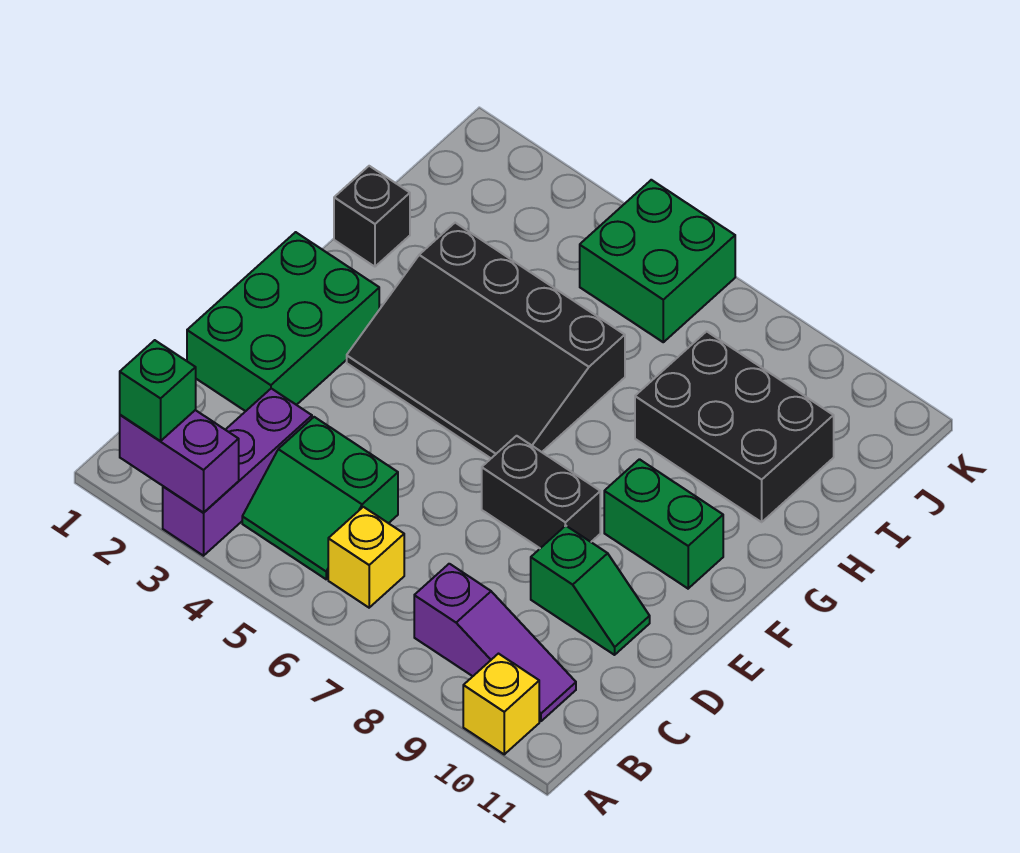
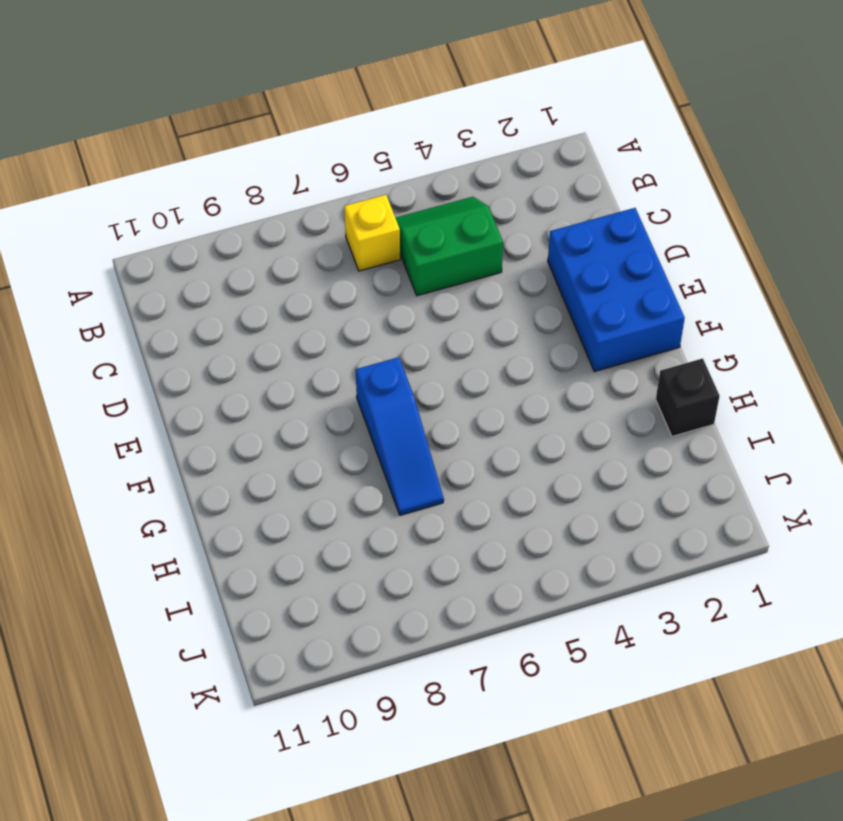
blue brick D1:F2 level 1 -> green brick D1:F2 level 1
blue slope F7:H7 level 1 top F -> none
none -> purple brick A3:C3 level 1
none -> yellow brick A10 level 1
none -> purple slope B8:B10 level 1 top 8

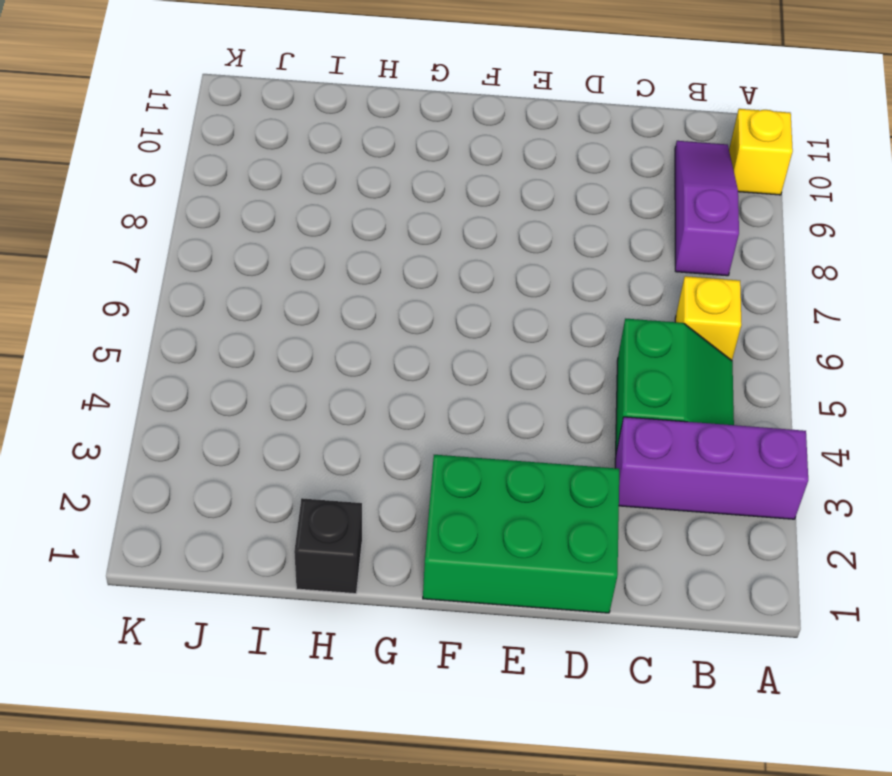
none -> green slope D9:D10 level 1 top 9
none -> black brick E7:E8 level 1
none -> black slope F3:H6 level 1 top H

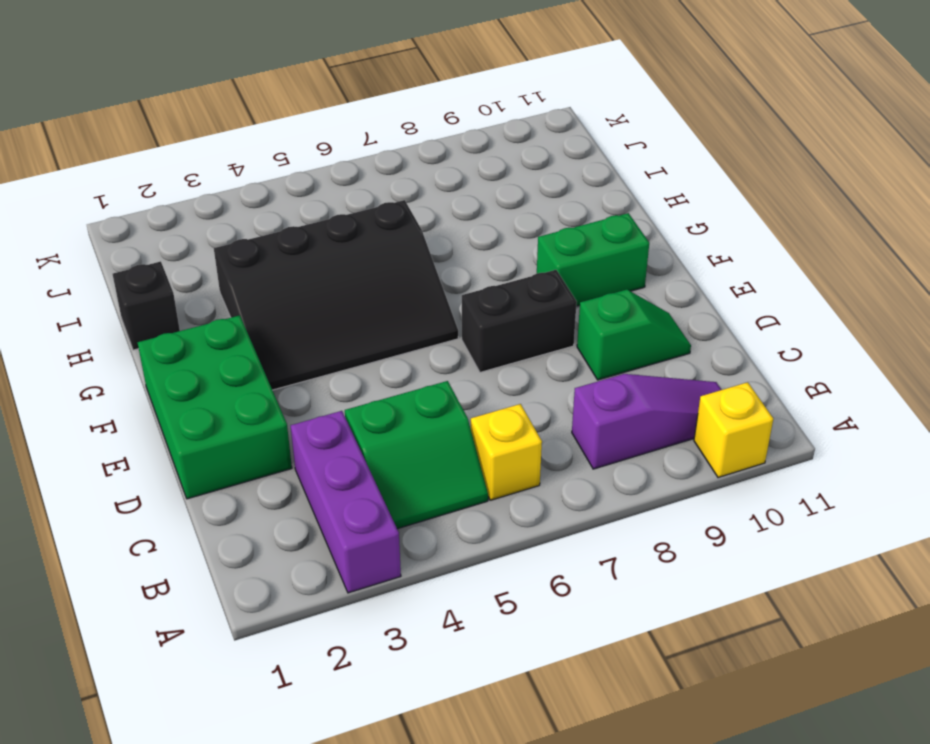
none -> black brick H8:I10 level 1
none -> green brick J5:K6 level 1
none -> purple brick A2:A3 level 2

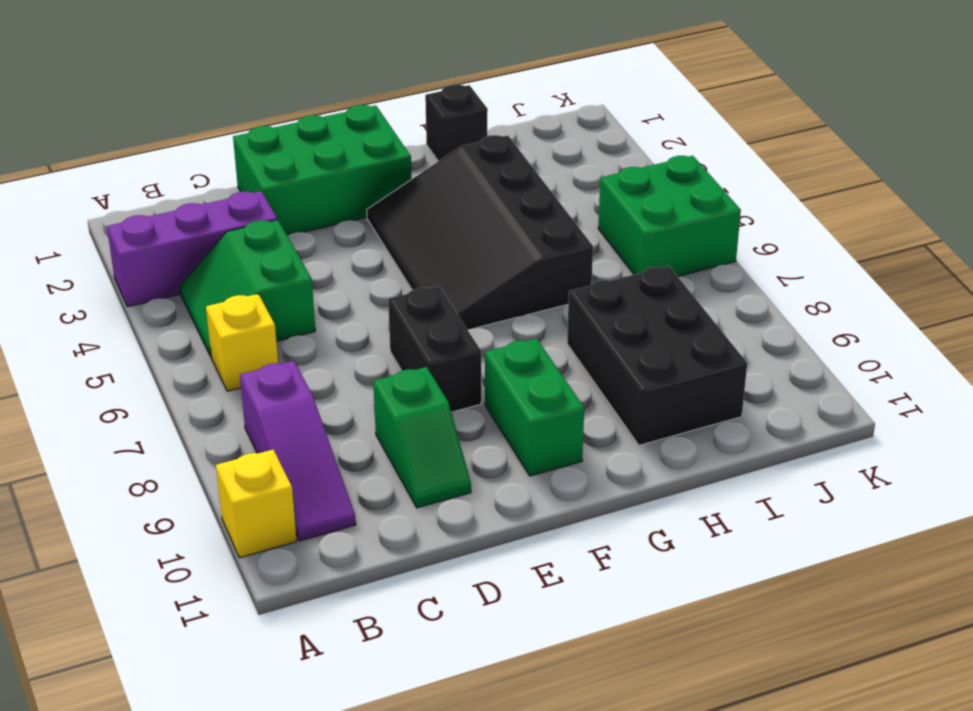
none -> purple brick A2:A3 level 2
none -> green brick A2 level 3

